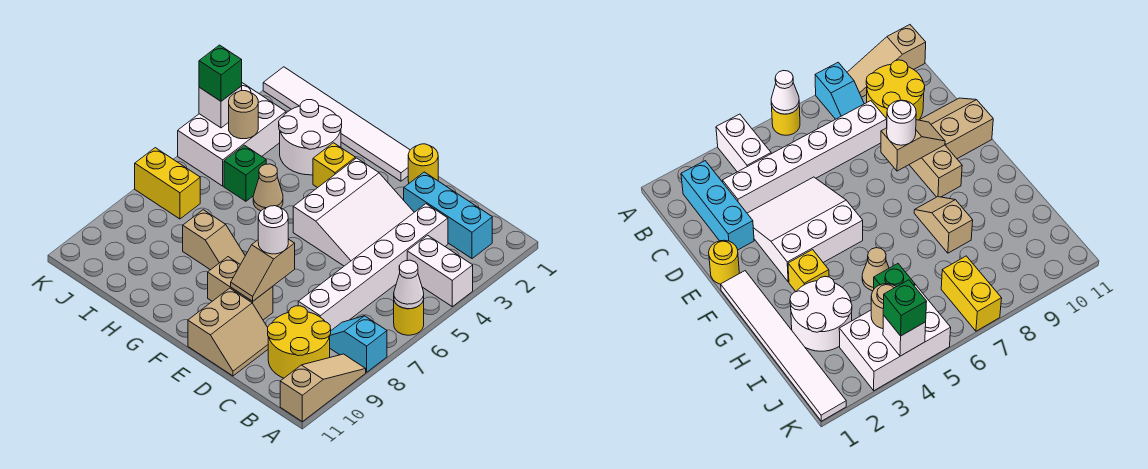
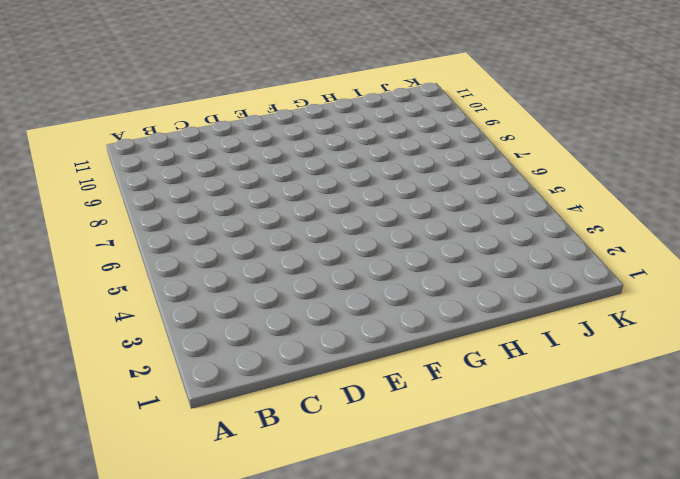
none -> white brick A4:B4 level 1
none -> yellow round brick A6 level 1
none -> cyan slope A8:B8 level 1 top A

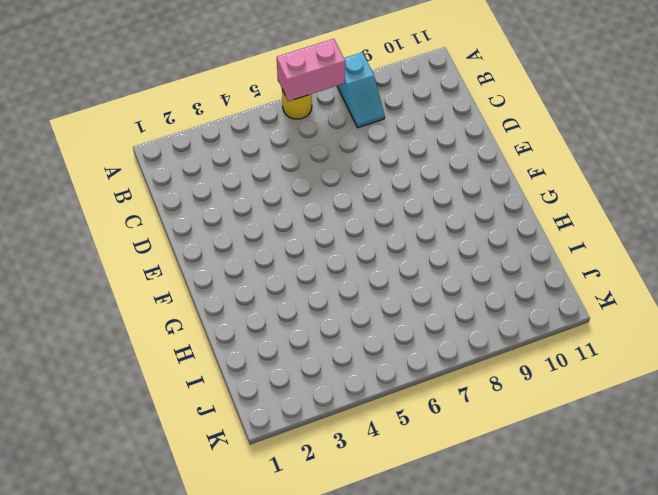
pink brick A6:A7 level 2 -> white cone A6 level 2
none -> white brick A4:B4 level 1
none -> tan slope A9:A11 level 1 top 11
none -> cyan brick B2:D2 level 1

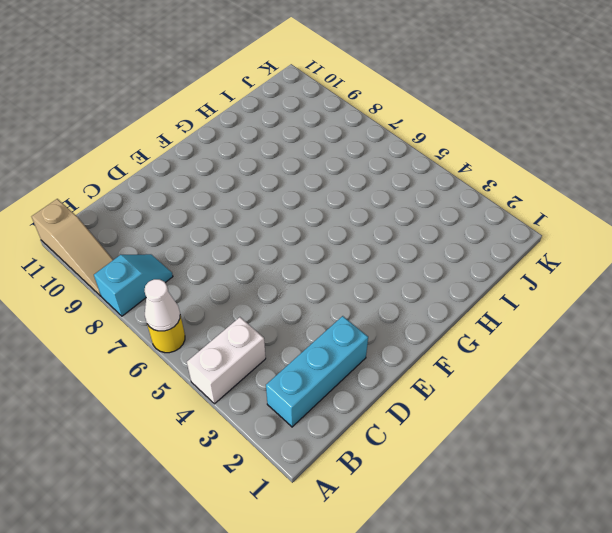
none -> yellow round brick B9:C10 level 1
none -> white brick C3:C8 level 1
none -> white slope D3:F5 level 1 top F

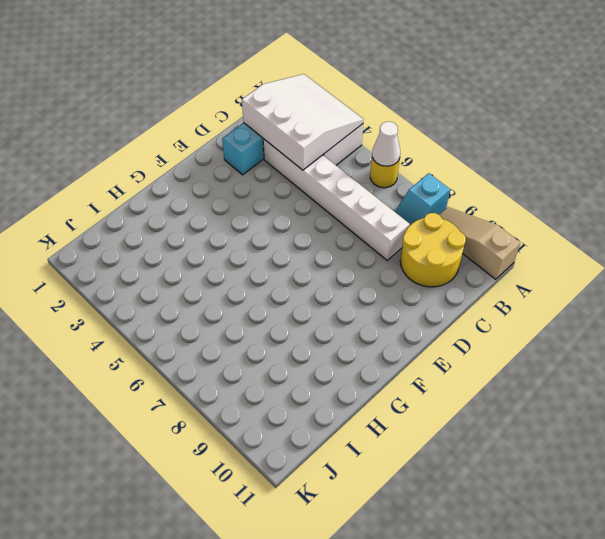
white slope A2:C4 level 2 top C -> white slope D3:F5 level 1 top F
none -> tan slope D10:E11 level 1 top E
none -> yellow round brick E1 level 1
none -> tan brick E9:F9 level 1

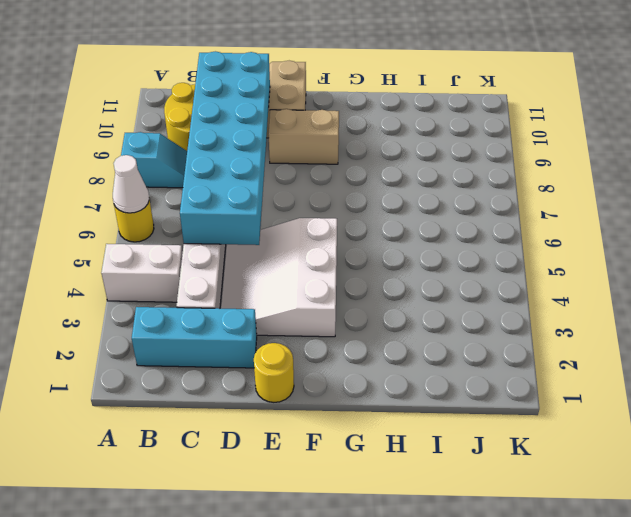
cyan brick C5:D10 level 2 -> none
none -> tan slope A9:A11 level 1 top 11
none -> white tile F1:K1 level 1
none -> yellow brick G3 level 1

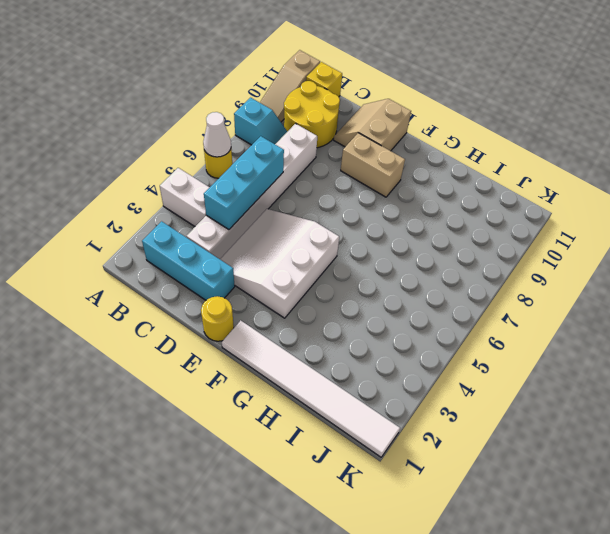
yellow brick B11 level 1 -> yellow brick G3 level 1
cyan brick C4:C6 level 2 -> none
none -> tan slope G8:H8 level 1 top H
none -> white round brick H2:I3 level 1
none -> tan cone H5 level 1

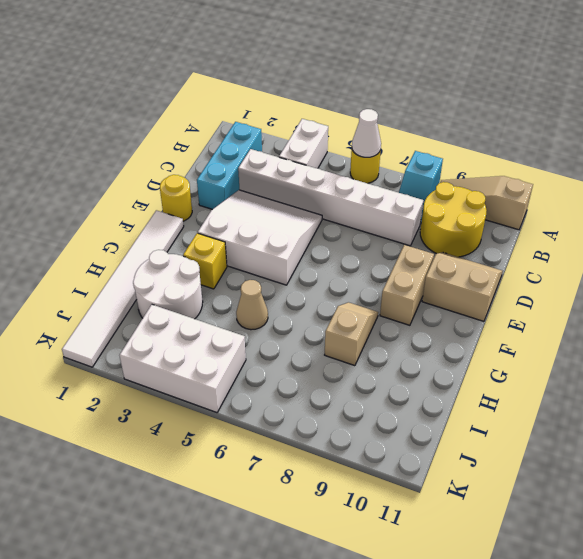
none -> green brick I5 level 1
none -> yellow brick J7:K7 level 1
none -> tan slope E8:E9 level 2 top 8

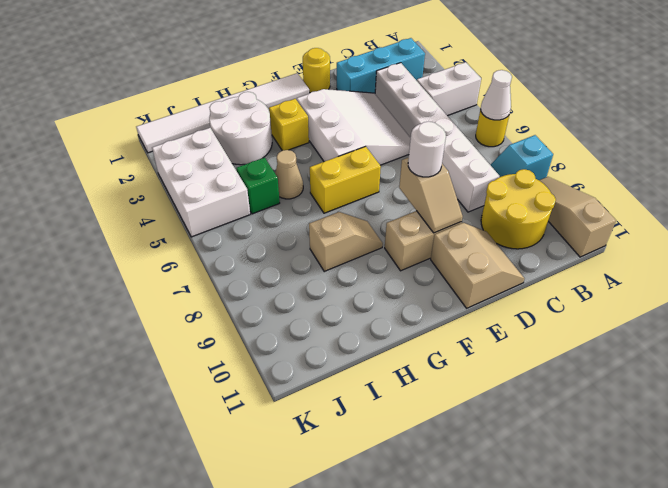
yellow brick F6:G6 level 1 -> yellow brick J7:K7 level 1
none -> tan round brick J4 level 2
none -> white brick K4 level 2
none -> green brick K4 level 3

